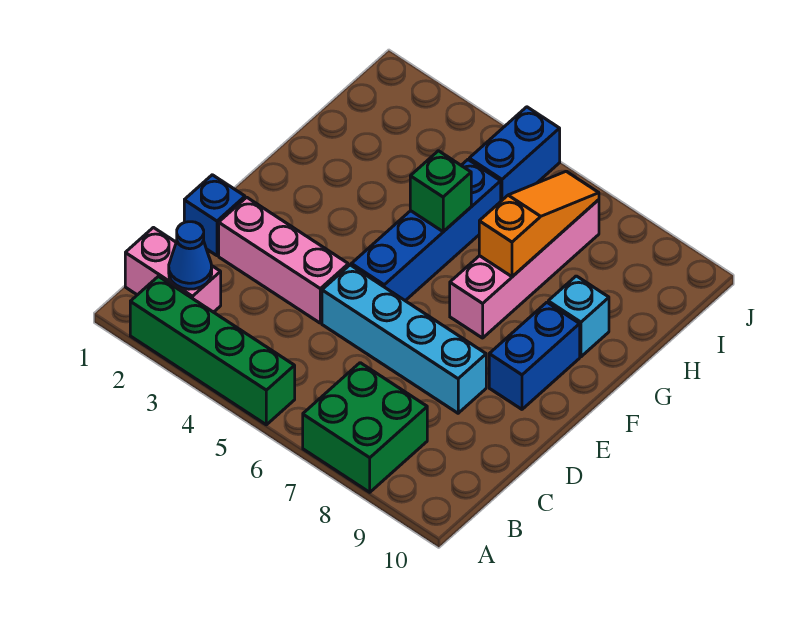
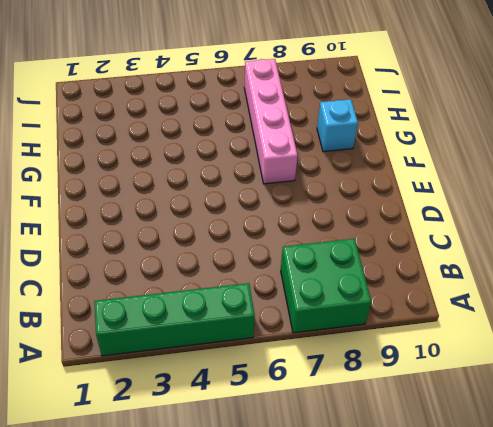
none -> pink brick B1:B2 level 1
none -> blue brick D1 level 1
none -> pink brick D2:D4 level 1

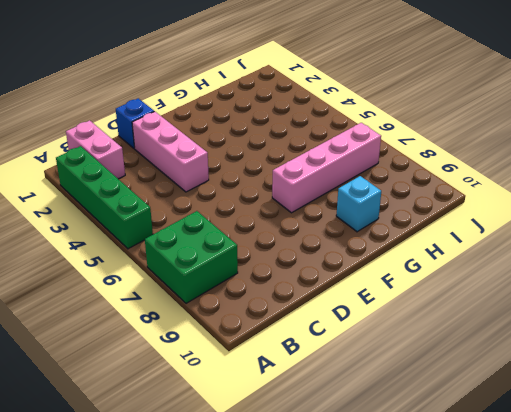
none -> cyan brick D5:D8 level 1
none -> blue brick E5:H5 level 1
none -> blue brick E9:F9 level 1

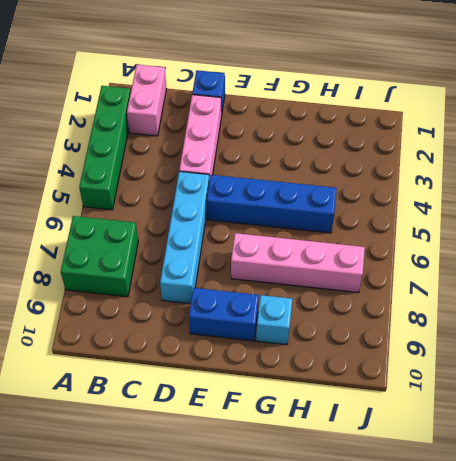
none -> blue brick I5:J5 level 1
none -> blue cone B2 level 2
none -> green brick G5 level 2

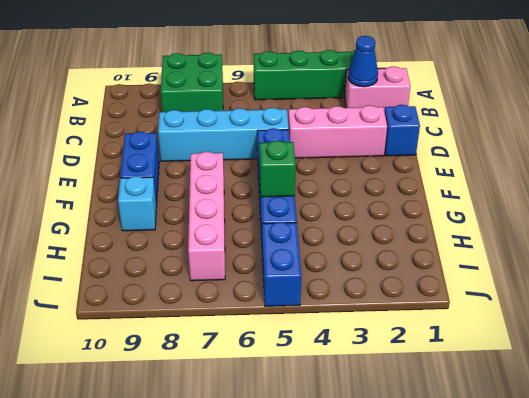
none -> orange slope G7:I7 level 2 top G

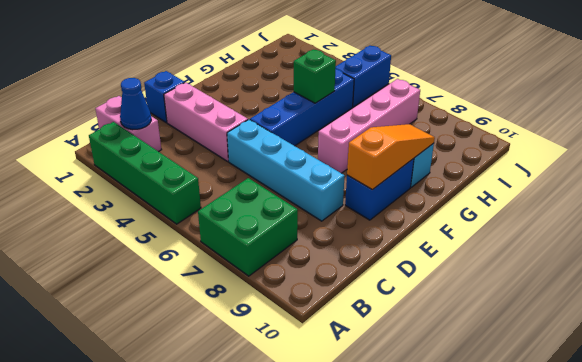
orange slope E9:G9 level 2 top E -> orange slope G7:I7 level 2 top G

